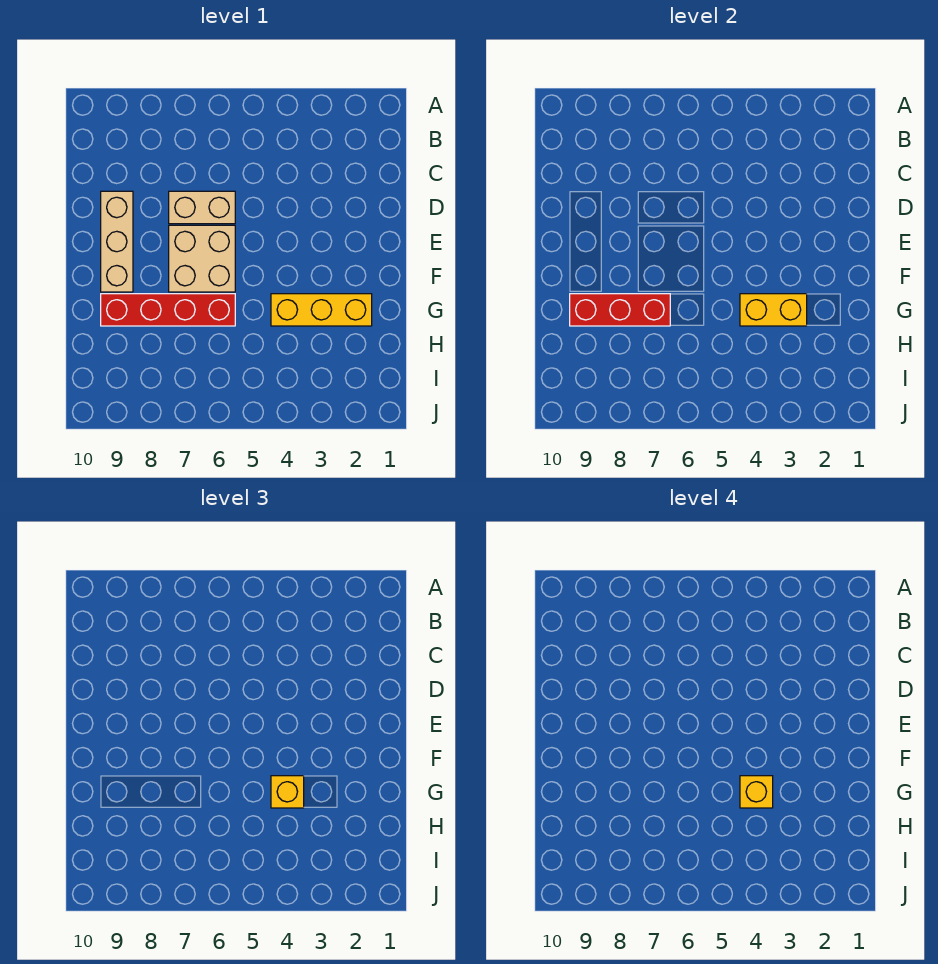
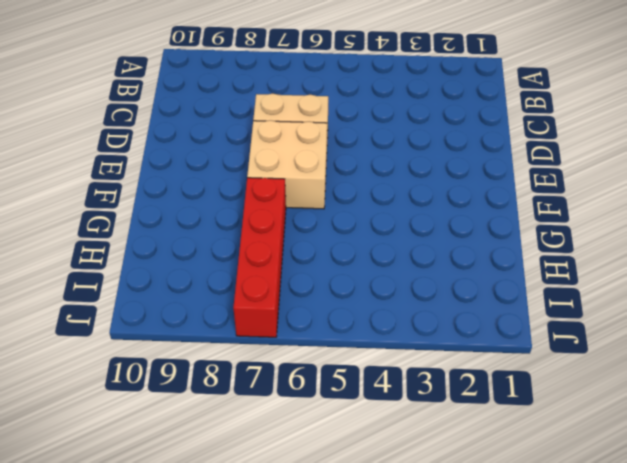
red brick G7:J7 level 1 -> red brick G6:G9 level 1
none -> tan brick D9:F9 level 1
none -> yellow brick G2:G4 level 1

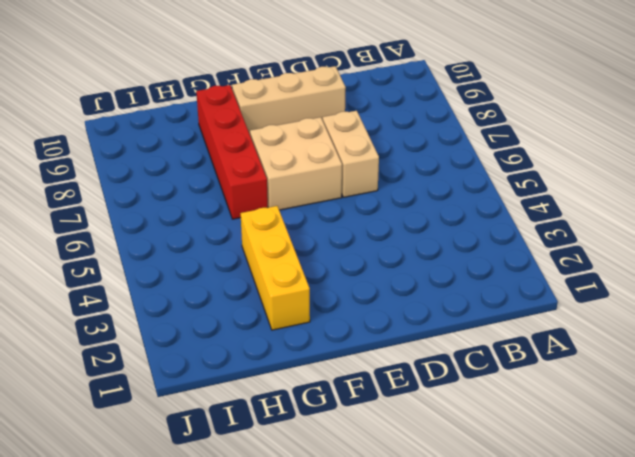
none -> yellow brick G3:G4 level 2
none -> red brick G7:G9 level 2

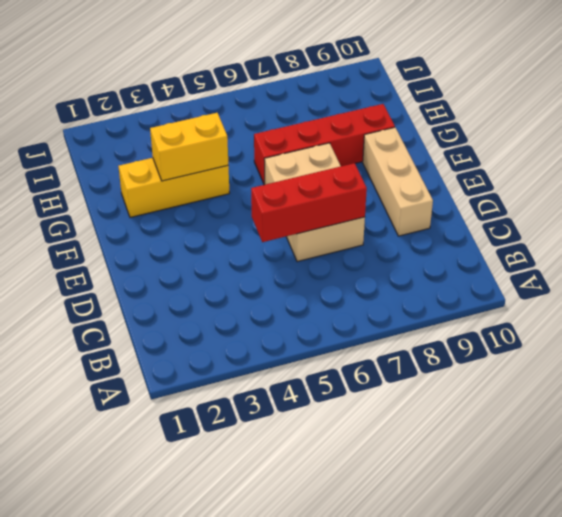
red brick D5:D7 level 2 -> red brick G7:G9 level 2
none -> yellow brick G4 level 3
none -> yellow brick G4 level 4

